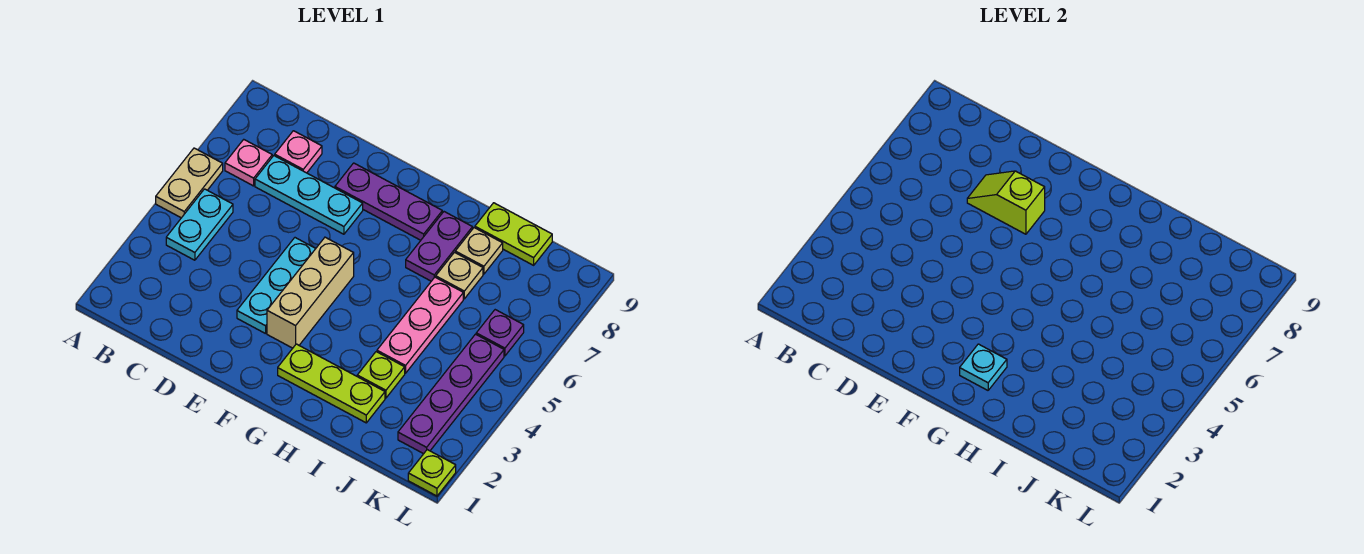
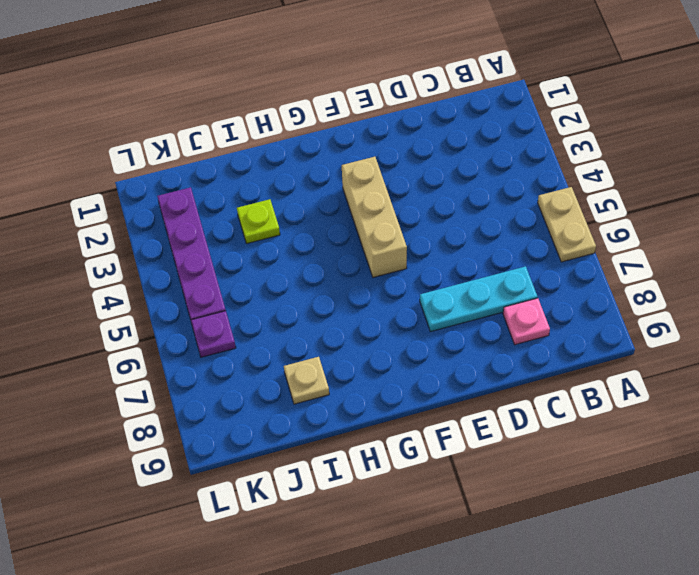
none -> cyan plate B4:B5 level 1
none -> pink plate B7 level 1
none -> cyan plate E3:E5 level 1

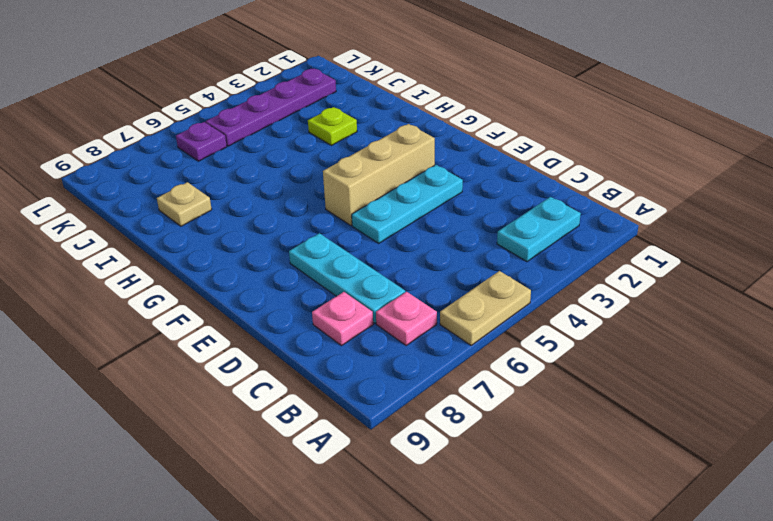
cyan plate B2:B3 level 1 -> cyan plate B4:B5 level 1
none -> purple plate E8:G8 level 1
none -> lime plate G2:I2 level 1
none -> purple plate H7:H8 level 1

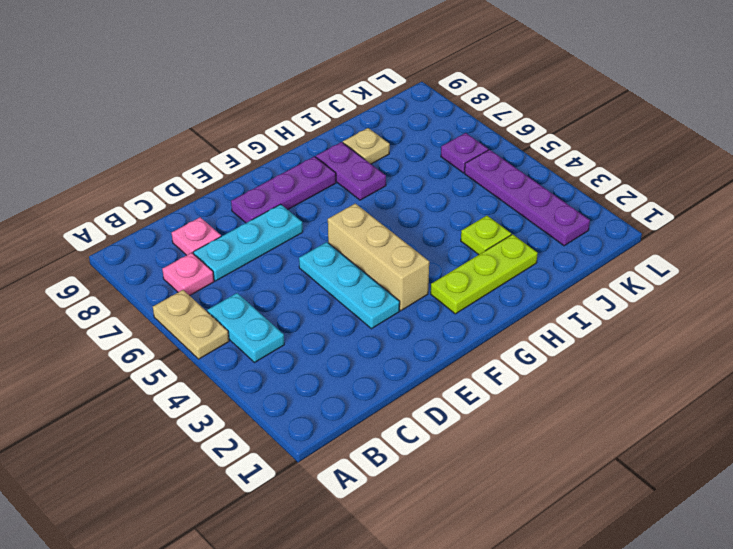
none -> pink plate I4:I6 level 1
none -> tan plate I7 level 1
none -> lime plate I9:J9 level 1

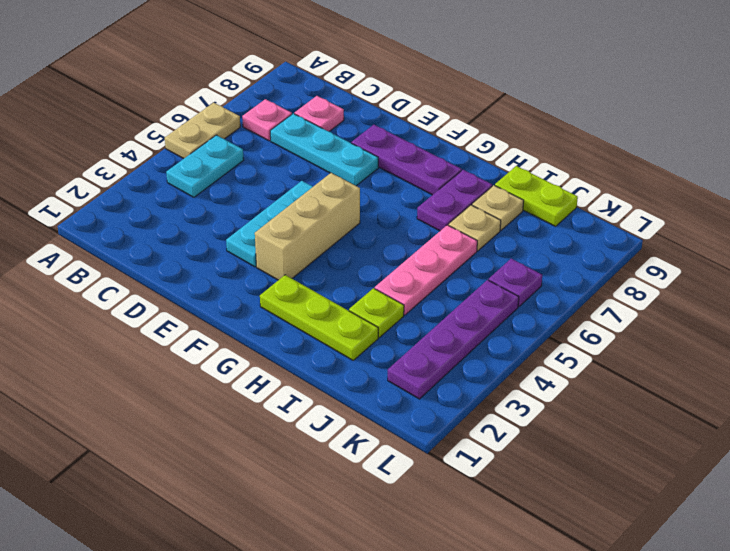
none -> lime plate L1 level 1
none -> lime slope D7:E7 level 2 top E
none -> cyan plate G2 level 2

